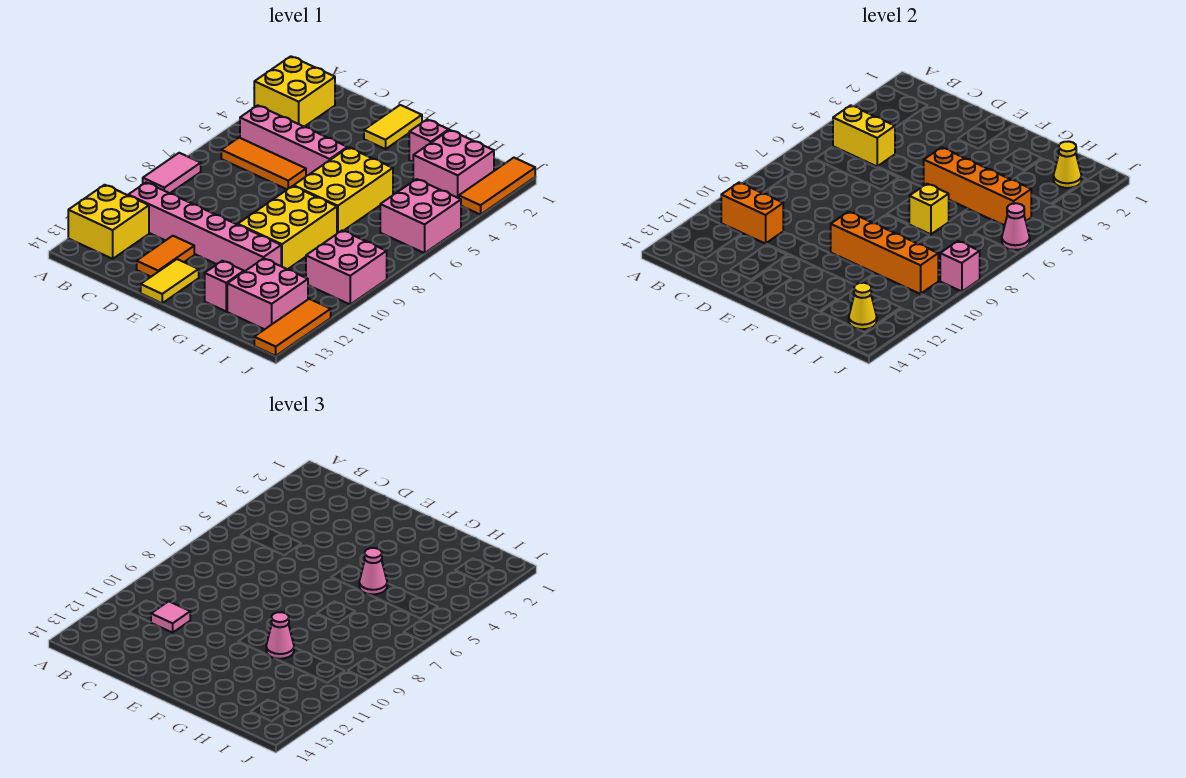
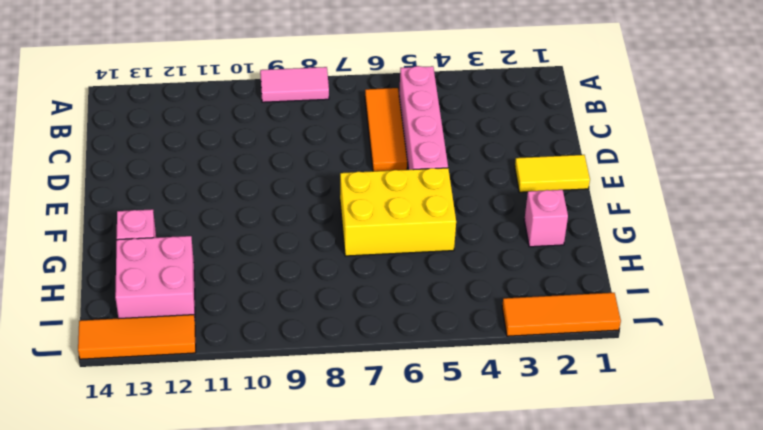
none -> yellow brick A2:B3 level 1
none -> yellow brick A12:B13 level 1
none -> pink brick B11:G11 level 1
none -> orange tile D12:D13 level 1

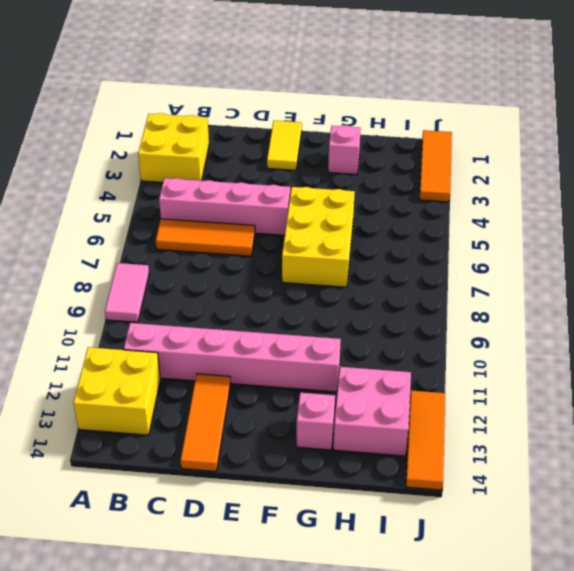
orange tile D12:D14 level 1 -> orange tile D12:D13 level 1
none -> yellow tile E13:E14 level 1
none -> yellow brick F8:G10 level 1
none -> pink brick H2:I3 level 1
none -> pink brick I5:J6 level 1

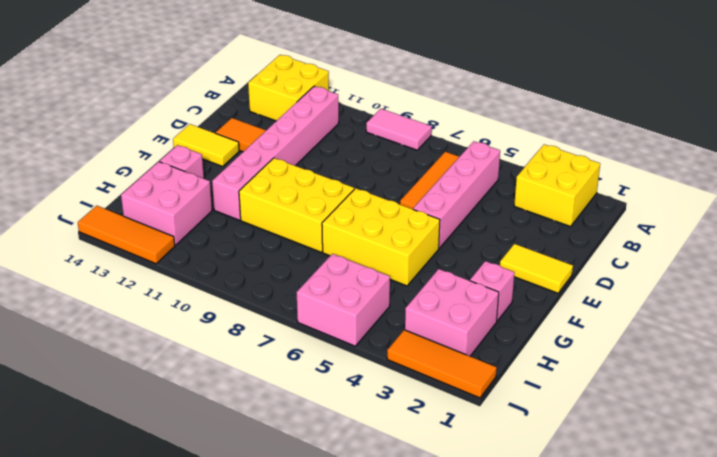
none -> pink brick I9:J10 level 1
none -> yellow brick B5:C5 level 2
none -> orange brick B11:C11 level 2
none -> orange brick F5:I5 level 2

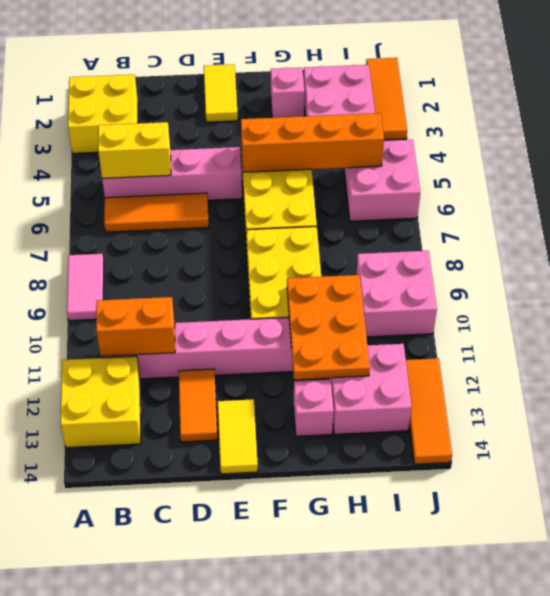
orange plate G10:H12 level 2 -> orange brick F10:I10 level 2
none -> yellow brick G7 level 2
none -> yellow cone I2 level 2
none -> yellow cone I13 level 2
none -> pink cone J6 level 2

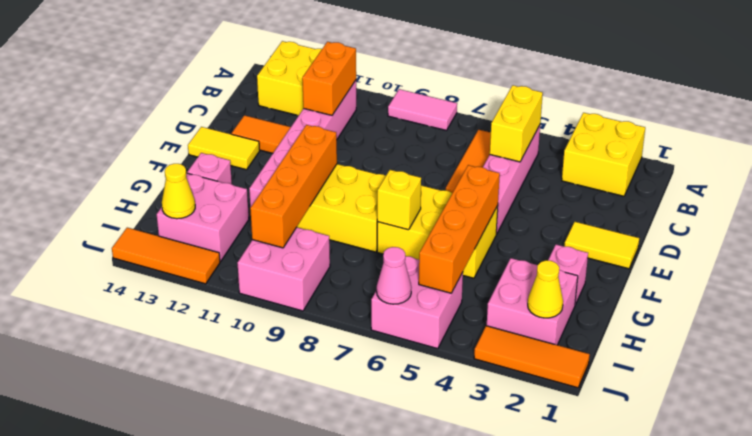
none -> pink brick J9 level 2
none -> pink tile C11 level 3
none -> pink cone G5 level 3
none -> pink cone G10 level 3

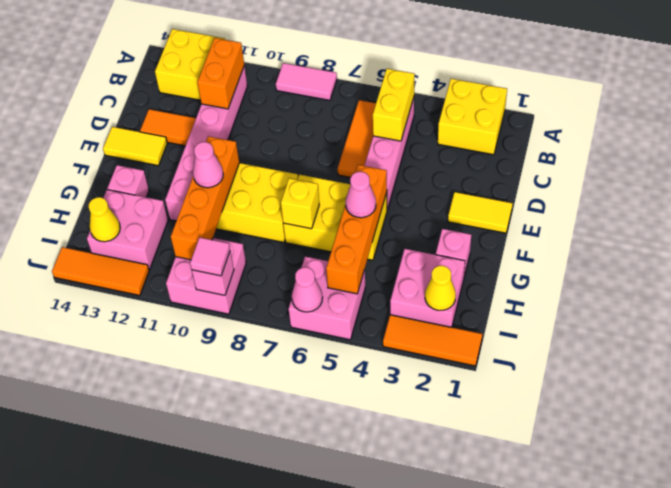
pink tile J9 level 3 -> pink tile C11 level 3

